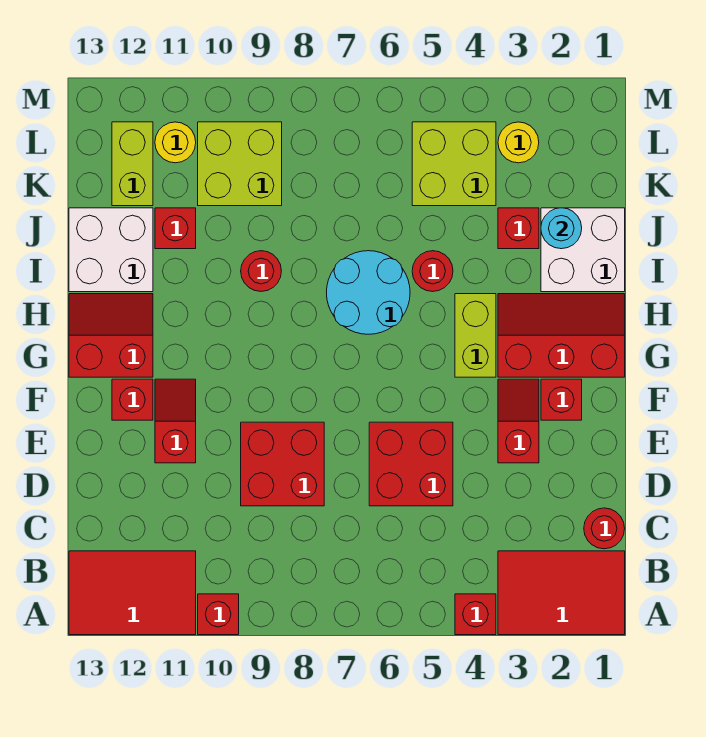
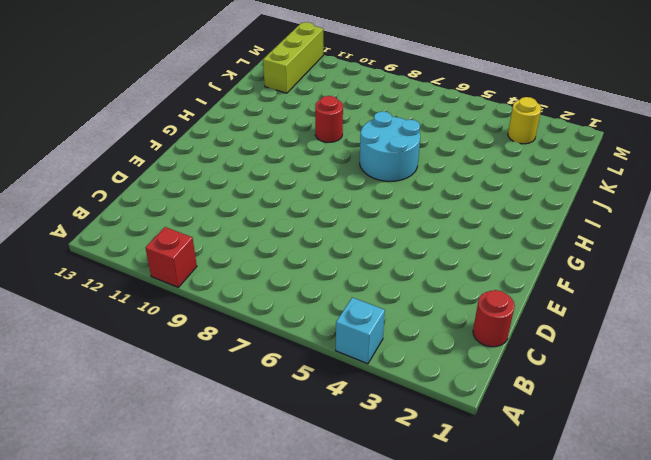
cyan brick A4 level 1 -> red brick A4 level 1
lime brick K12:M12 level 1 -> lime brick K12:L12 level 1
none -> red tile A1:B3 level 1
none -> red tile A11:B13 level 1
none -> red brick D5:E6 level 1

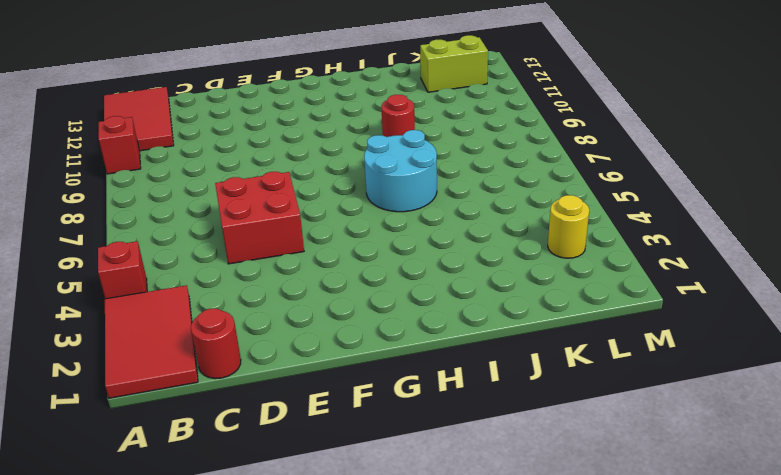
none -> red brick D8:E9 level 1
none -> red slope E3:F3 level 1 top E
none -> red slope E11:F11 level 1 top E

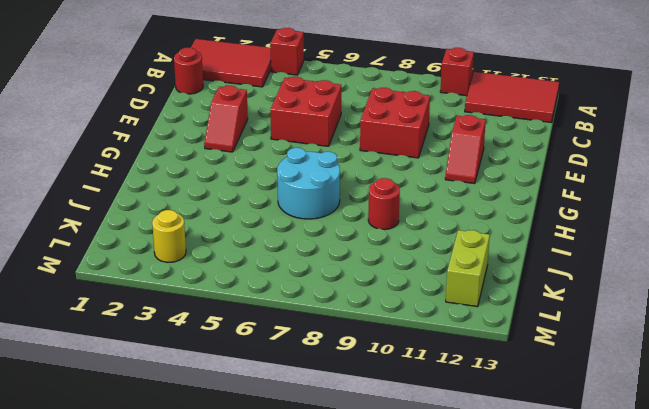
none -> red brick F2 level 1
none -> red brick F12 level 1
none -> red slope G1:H3 level 1 top G

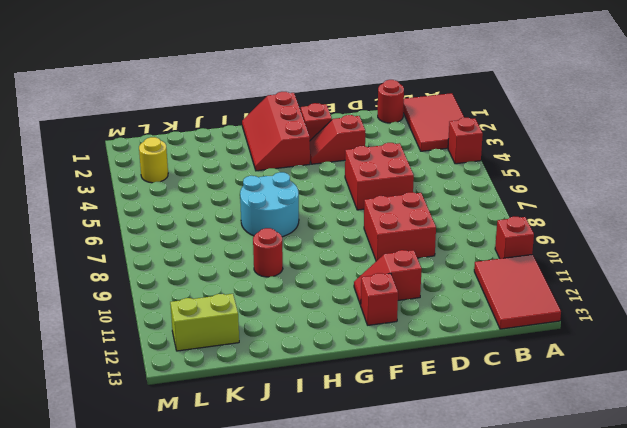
none -> lime brick G4:H4 level 1
none -> red slope G12:H13 level 1 top G
none -> white brick I1:J2 level 1

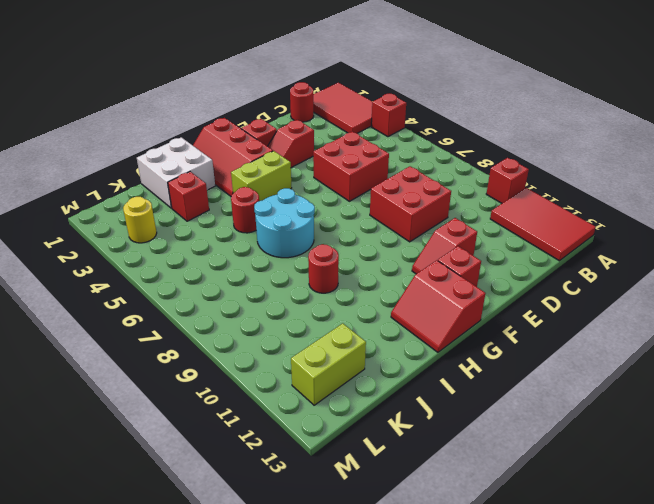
none -> white brick I12:J13 level 1
none -> red brick J11 level 1
none -> lime brick K4:L5 level 1

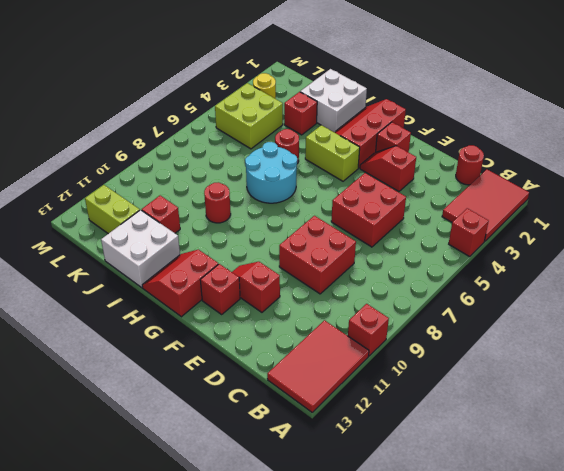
none -> lime brick K9:L10 level 1
none -> yellow round brick L11 level 1
none -> cyan round brick J2 level 2

